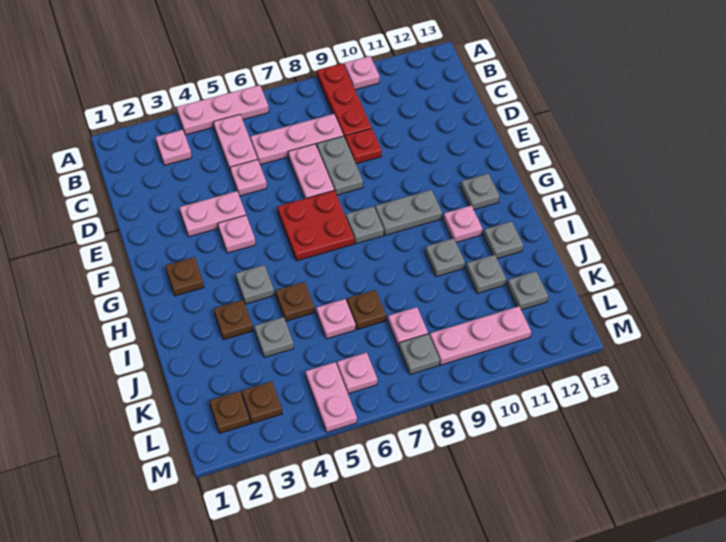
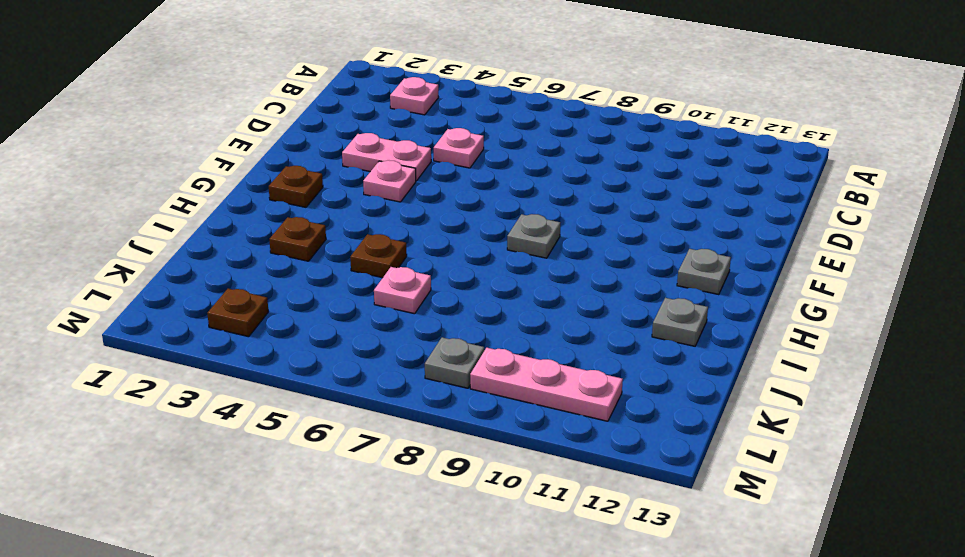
none -> pink plate A4:A6 level 1
none -> red plate A9:C9 level 1
none -> pink plate A10 level 1
none -> pink plate B5:C5 level 1

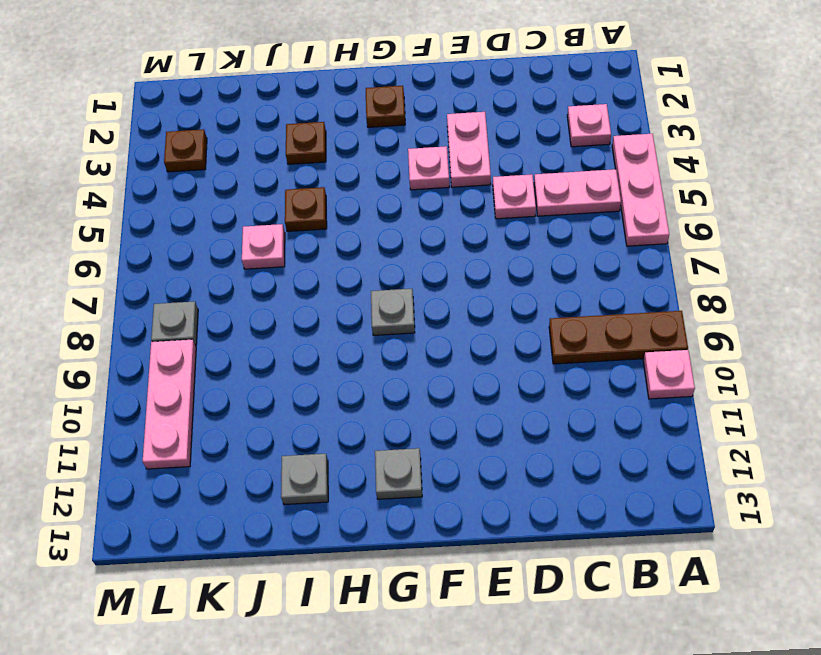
brown plate A9:C9 level 1 -> red plate A9:C9 level 1
none -> pink plate C6:C8 level 1
none -> pink plate D7:E7 level 1
none -> grey plate D8:E8 level 1
none -> red plate D9 level 1

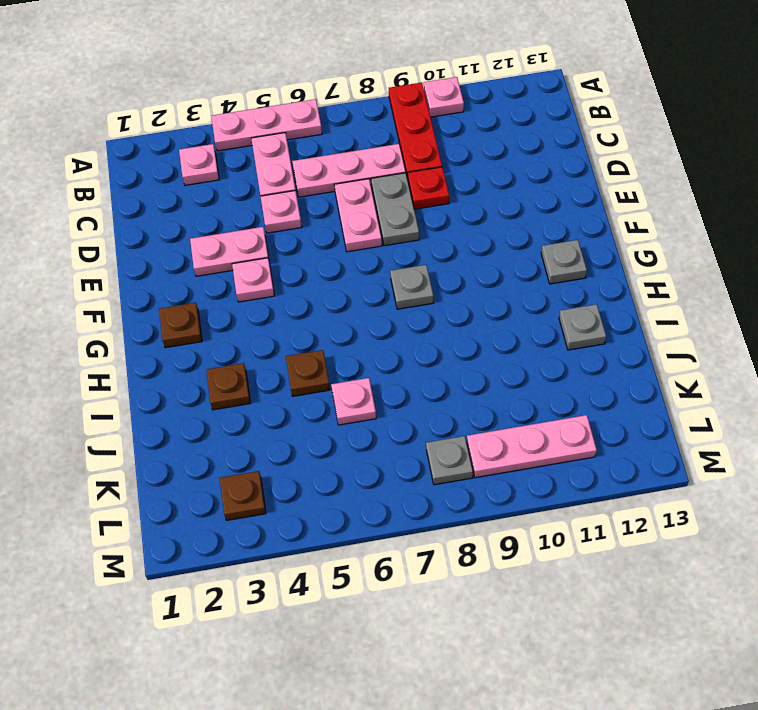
none -> red plate F6:G7 level 1
none -> grey plate G9:G10 level 1
none -> grey plate H4 level 1
none -> pink plate H11 level 1

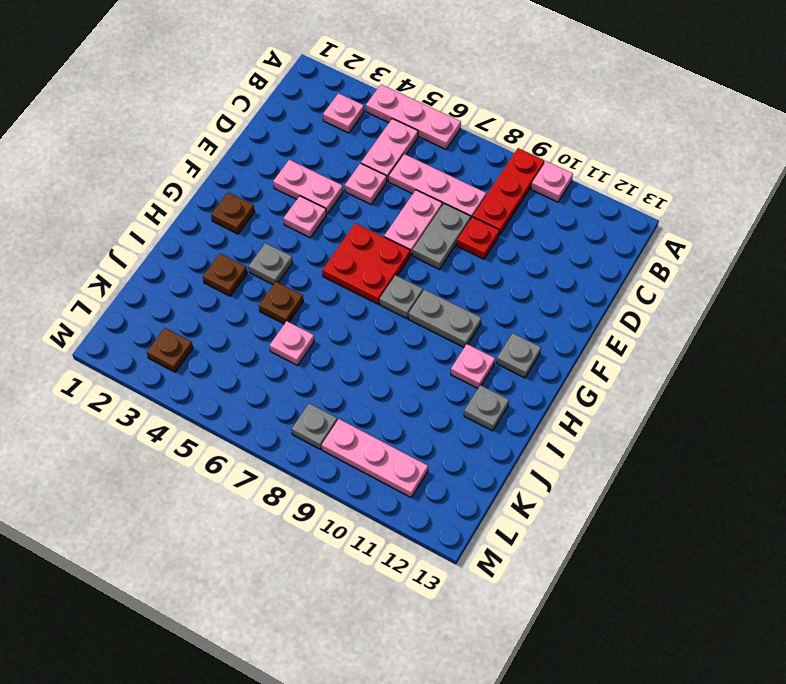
none -> grey plate I10 level 1
none -> grey plate J4 level 1
none -> brown plate J7 level 1
none -> grey plate J11 level 1

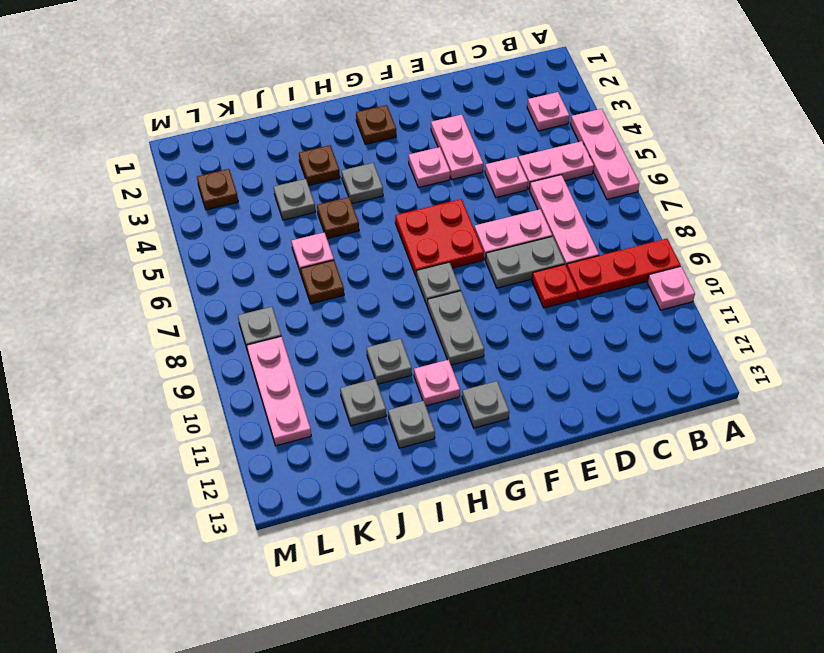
none -> pink plate K8 level 1
none -> grey plate K12 level 1
none -> brown plate L2 level 1
none -> pink plate L5:M5 level 1

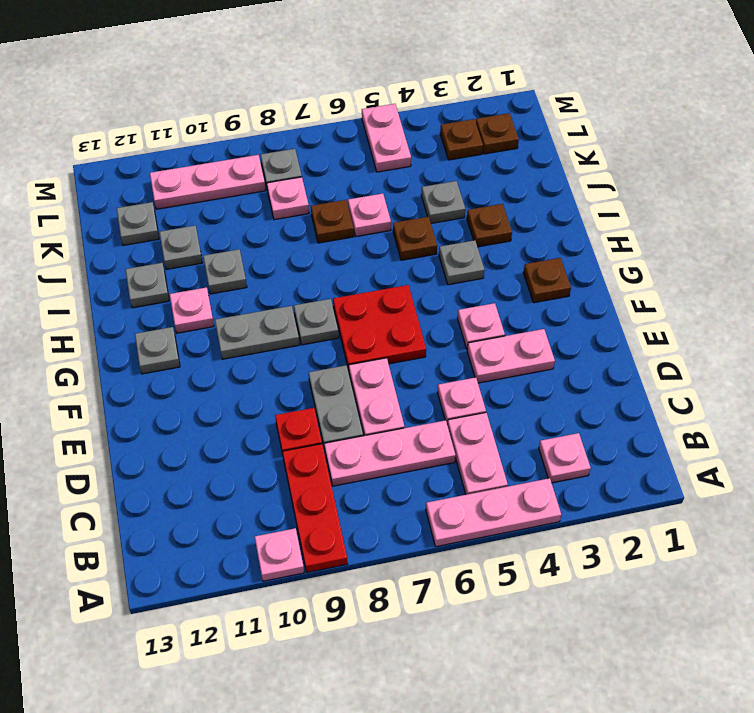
none -> pink plate L6 level 1

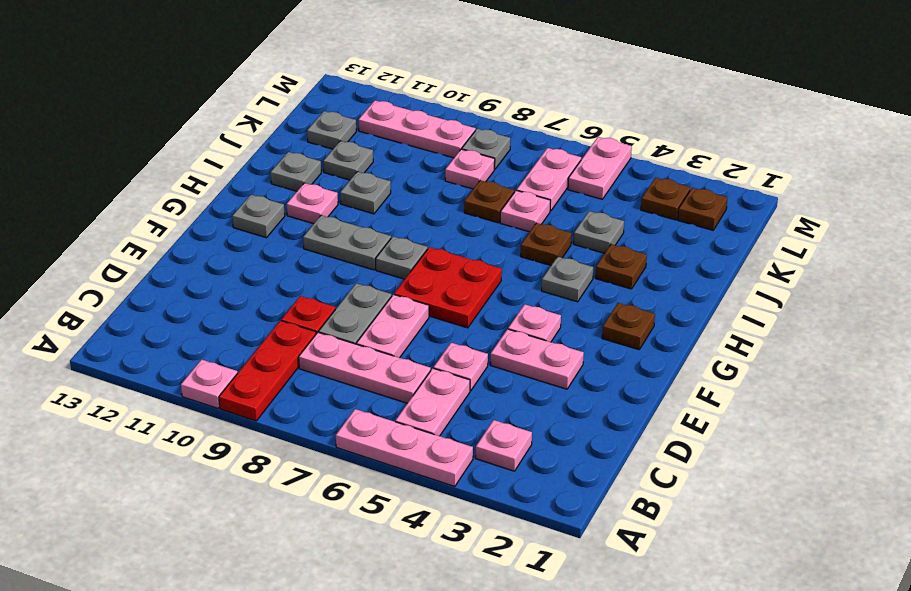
pink plate K6:L6 level 1 -> pink plate L6 level 1

